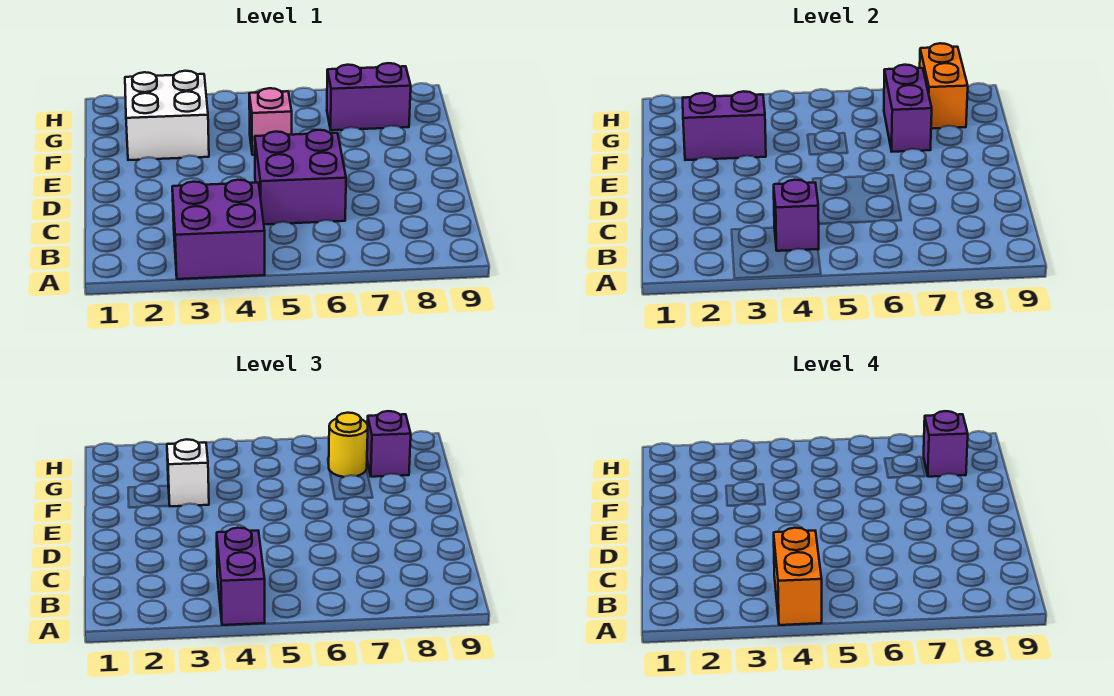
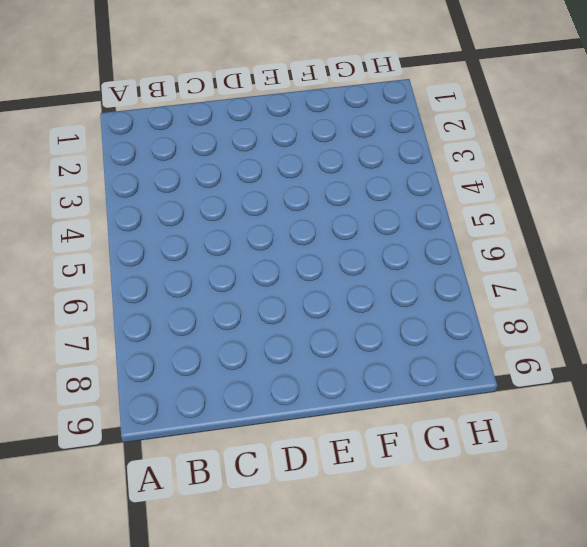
none -> purple brick A3:B4 level 1
none -> purple brick C5:D6 level 1
none -> white brick F2:G3 level 1

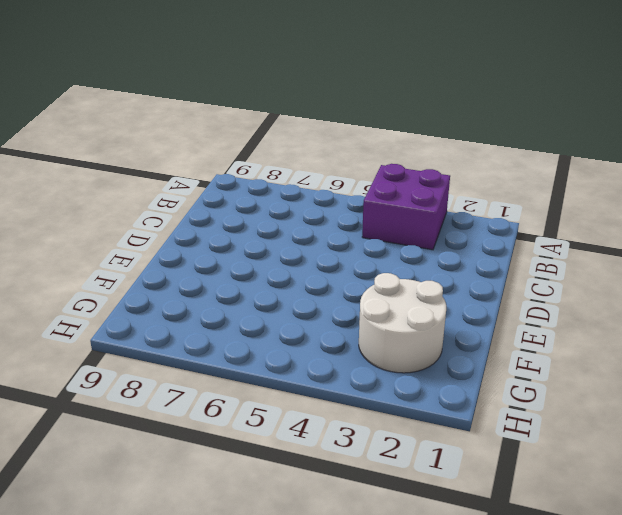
white round brick F2:G3 level 1 -> white brick F2:G3 level 1
none -> purple brick C5:D6 level 1
none -> pink brick F5 level 1
none -> purple brick G7:G8 level 1

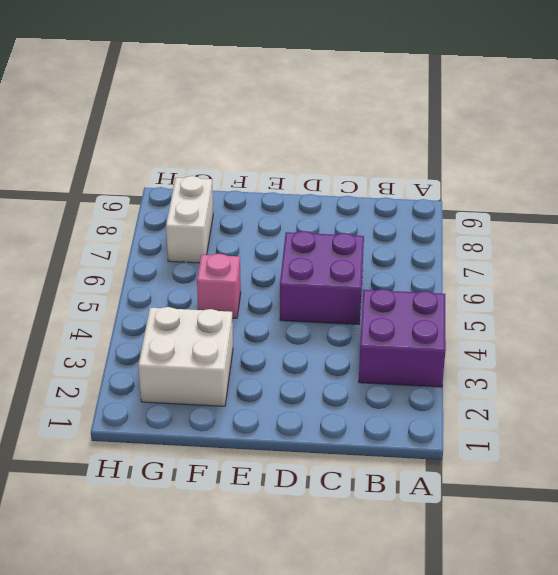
white brick G7:G8 level 1 -> purple brick G7:G8 level 1
none -> purple brick B4 level 2
none -> purple brick F2:F3 level 2
none -> purple brick F7:G7 level 2

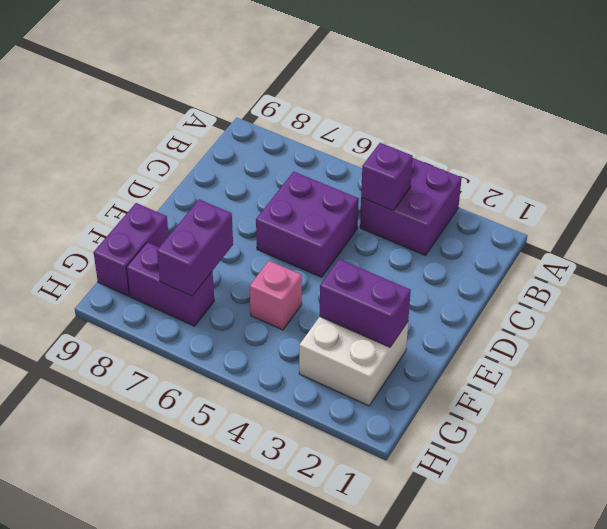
purple brick F9:G9 level 1 -> purple brick A4:B4 level 3
none -> orange brick G8:H8 level 2
none -> white brick F3 level 3
none -> yellow round brick G7 level 3

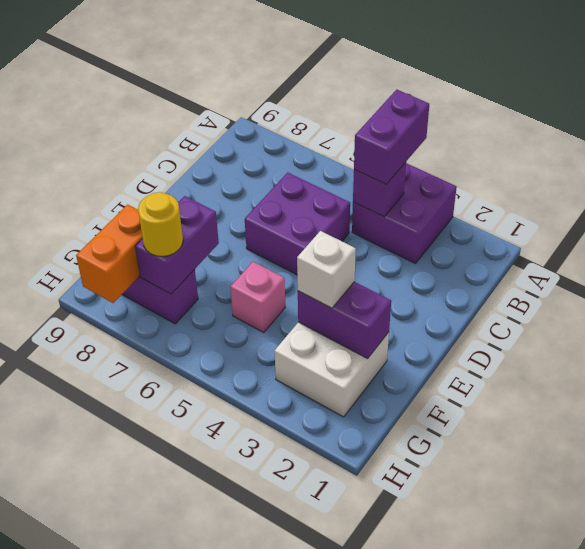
none -> purple brick G8 level 3
none -> orange brick A4:B4 level 4
none -> purple brick G8 level 4

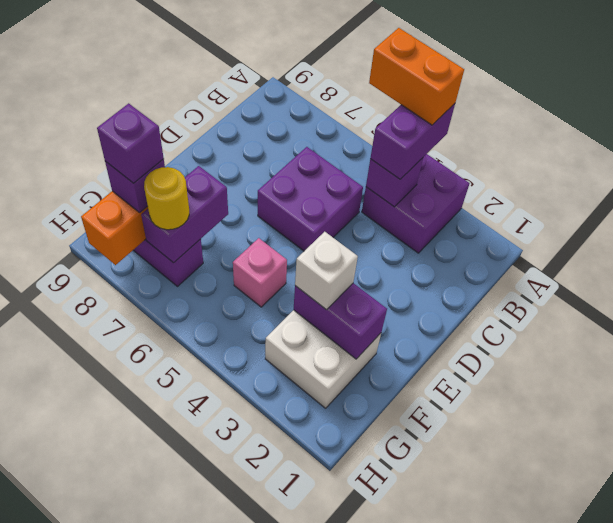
orange brick A4:A5 level 4 -> orange brick A4:B4 level 4

